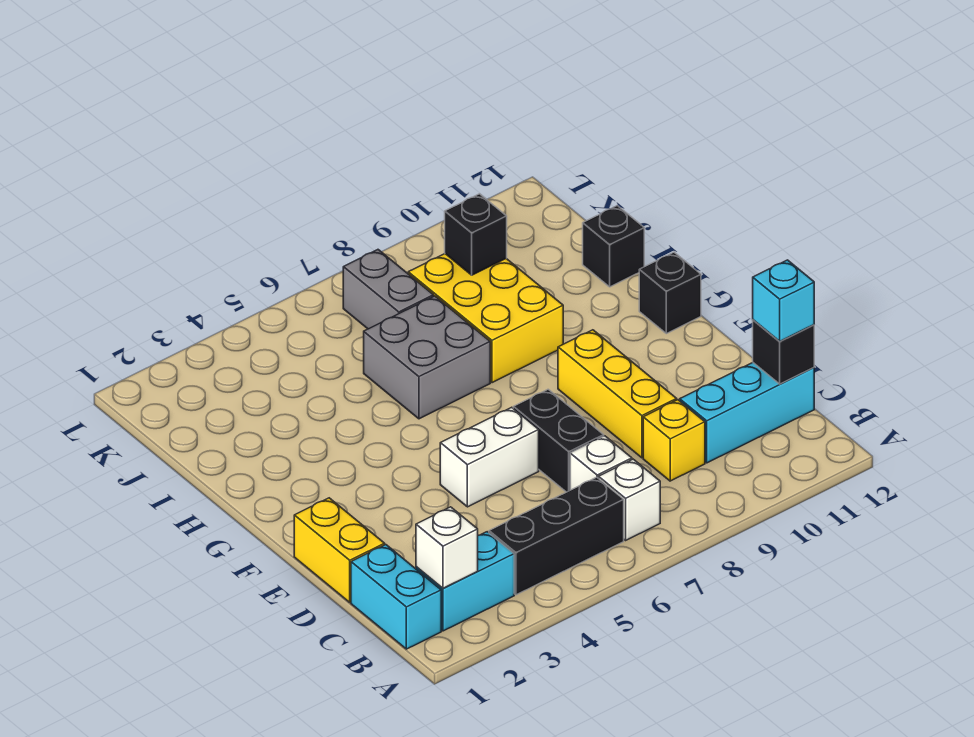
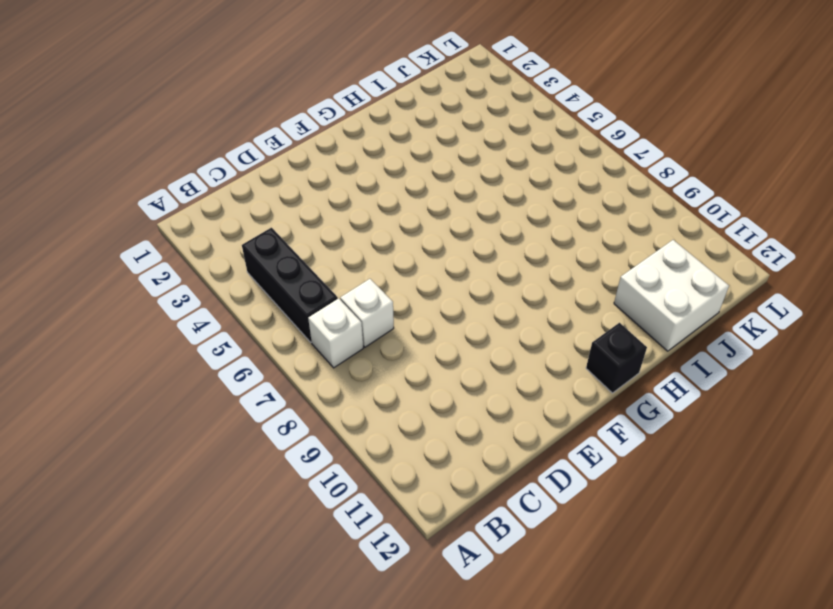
white brick I11:J12 level 1 -> black brick I12 level 1
none -> cyan brick B1:C1 level 1
none -> cyan brick B2:B3 level 1
none -> yellow brick C9 level 1

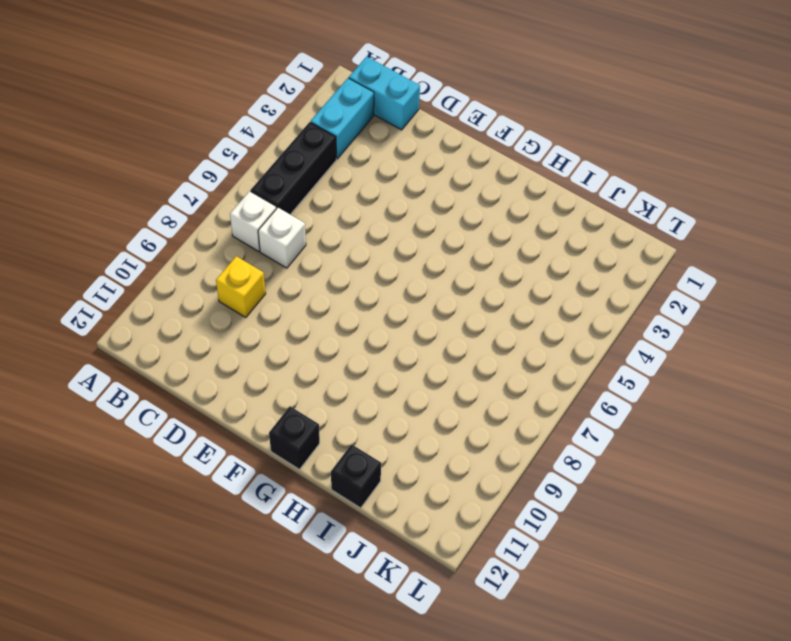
none -> cyan brick C10:C12 level 1
none -> yellow brick D1:E1 level 1
none -> black brick D7:E7 level 1

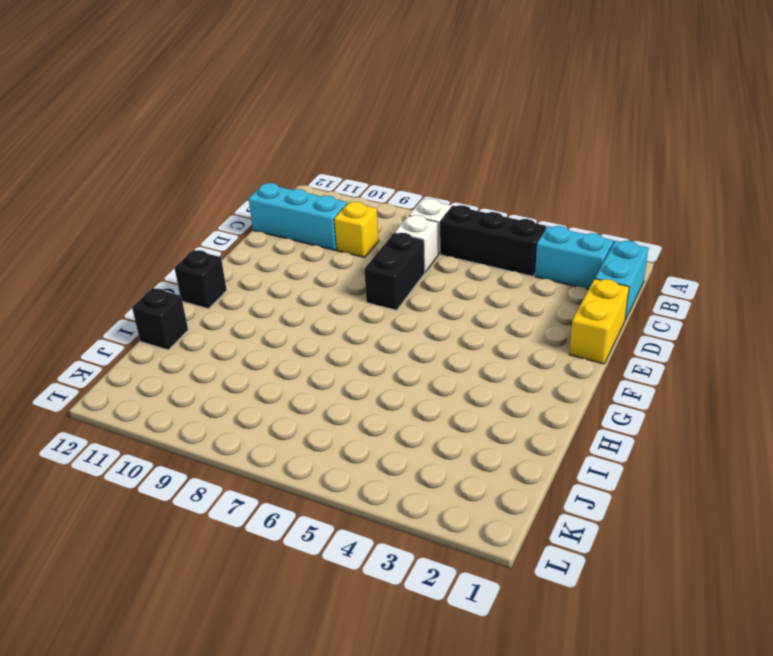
none -> yellow brick D9:F9 level 1
none -> white brick E5:E6 level 1
none -> grey brick H6:I7 level 1

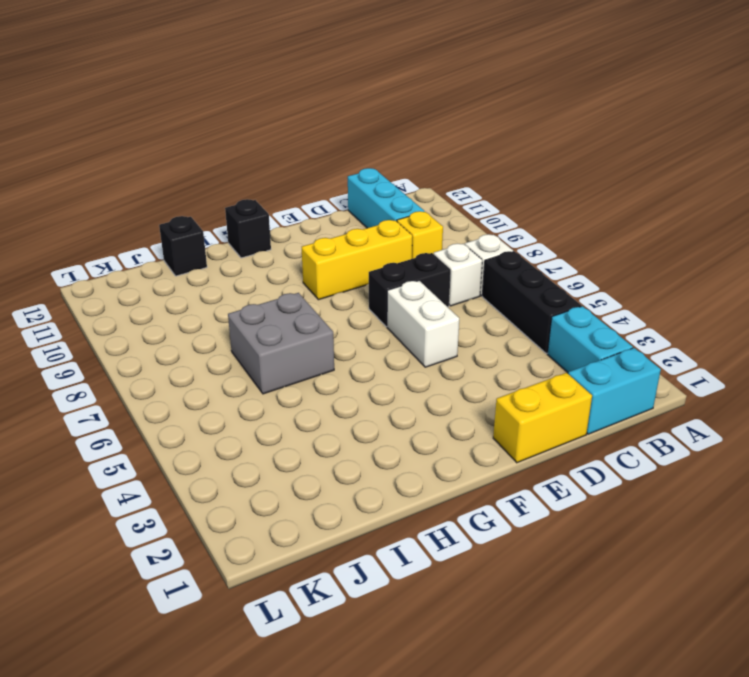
none -> yellow brick H8:J9 level 1
none -> grey brick J7:K7 level 1
none -> white brick B2 level 2

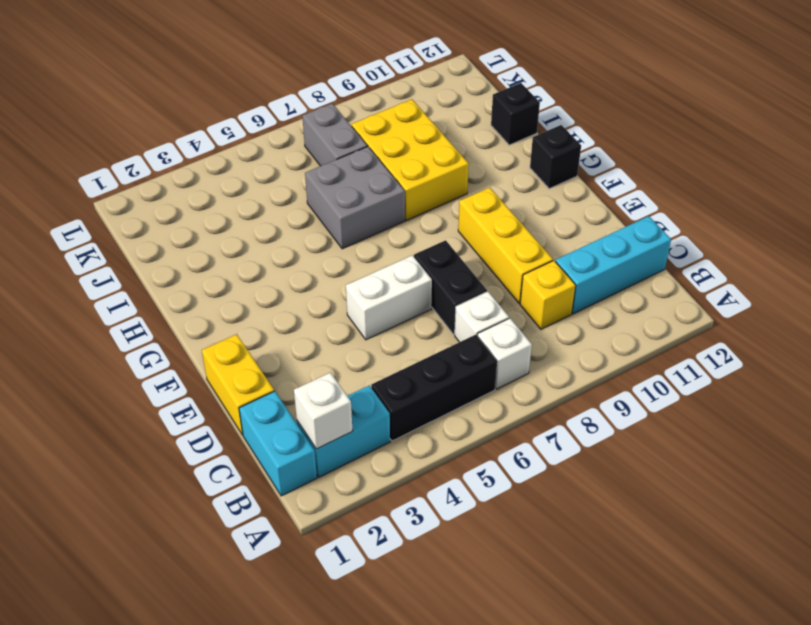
none -> black brick C12 level 2
none -> black brick J9 level 2
none -> cyan brick C12 level 3

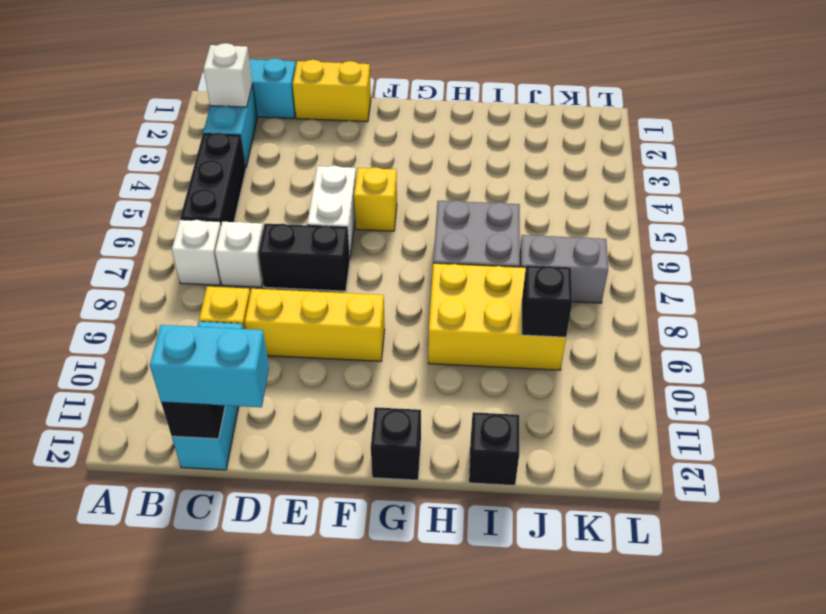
cyan brick C12:D12 level 3 -> cyan brick C12 level 3
yellow brick F5 level 1 -> none

